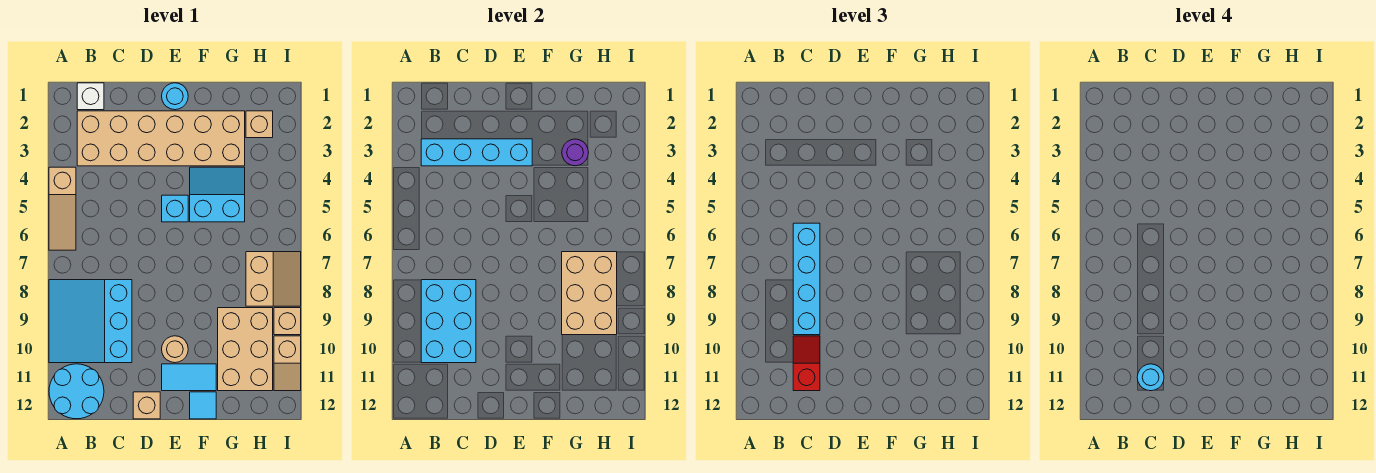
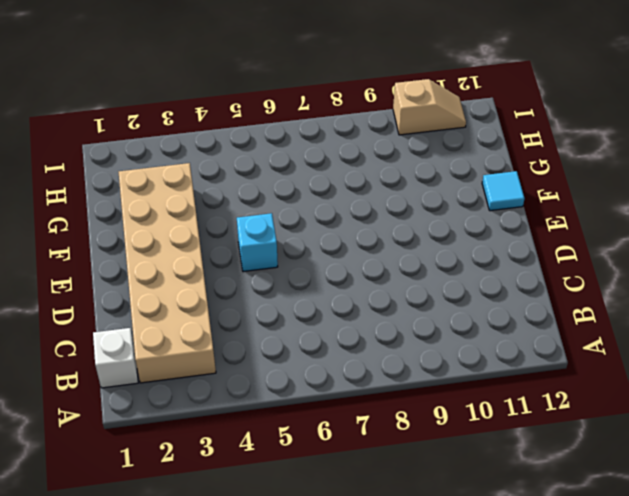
none -> tan slope A4:A6 level 1 top 4
none -> cyan slope A8:C10 level 1 top C
none -> cyan round brick A11:B12 level 1

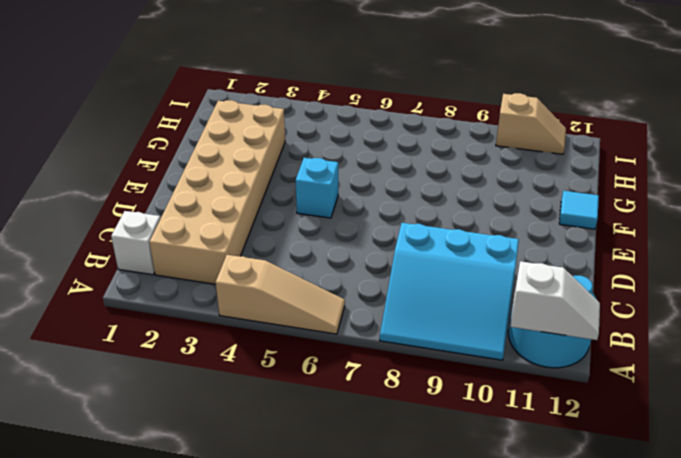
white slope A11:A12 level 2 top 11 -> none
none -> tan brick D12 level 1
none -> cyan round brick E1 level 1
none -> tan round brick E10 level 1

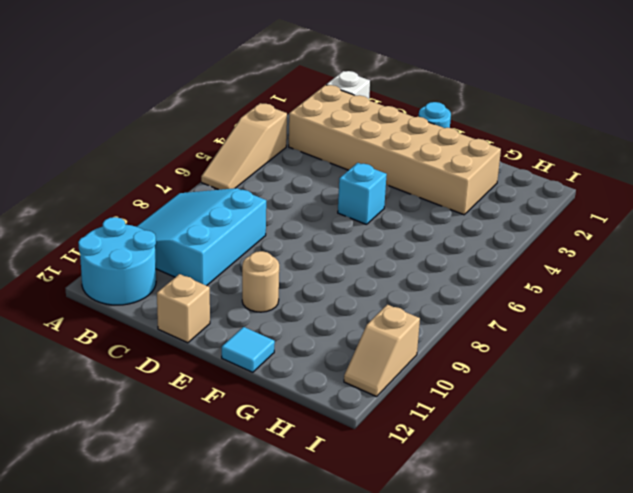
none -> cyan tile E11:F11 level 1
none -> cyan slope F4:G5 level 1 top 5
none -> tan brick G9:H11 level 1

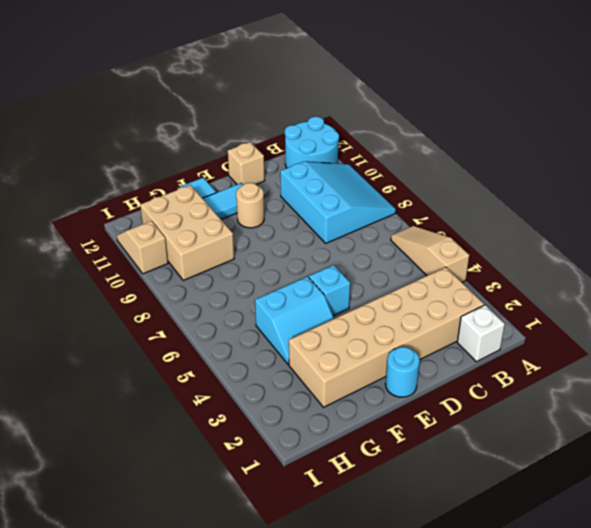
none -> tan brick H2 level 1
none -> tan slope H7:I8 level 1 top H
none -> tan brick I9 level 1

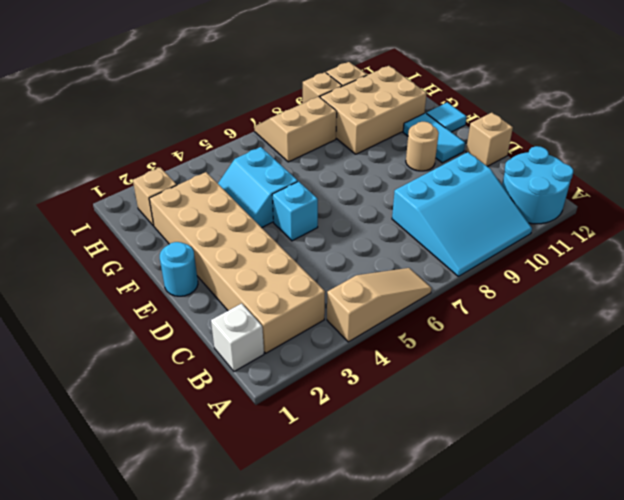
none -> cyan brick B3:E3 level 2
none -> cyan brick B8:C10 level 2
none -> purple round brick G3 level 2

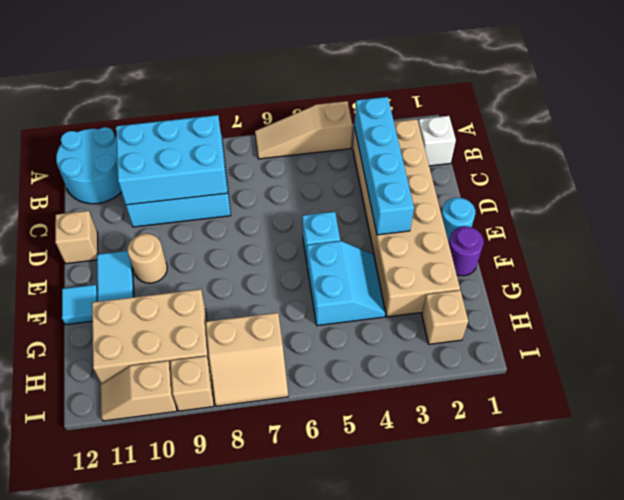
purple round brick F1 level 1 -> purple round brick G3 level 2
none -> tan brick G7:H9 level 2
none -> cyan brick C6:C9 level 3
none -> red slope C10:C11 level 3 top 11

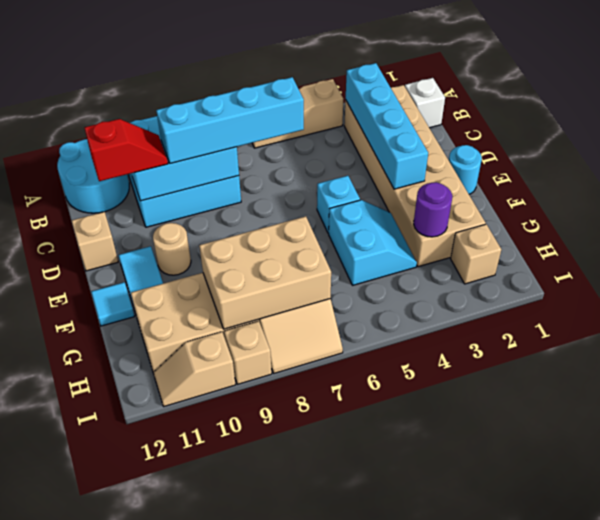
none -> cyan round brick C11 level 4

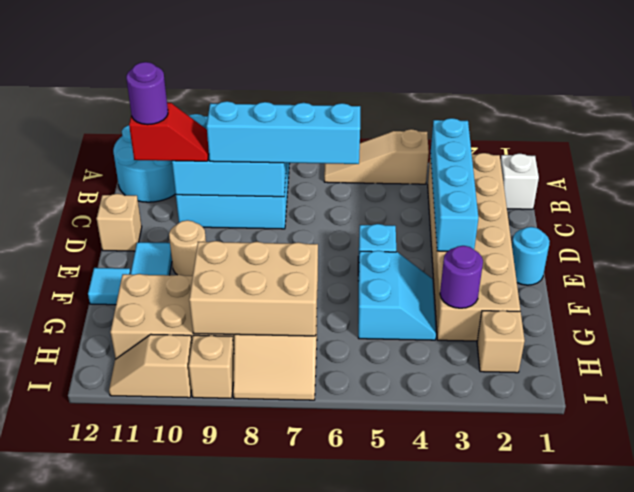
purple round brick C11 level 4 -> cyan round brick C11 level 4

